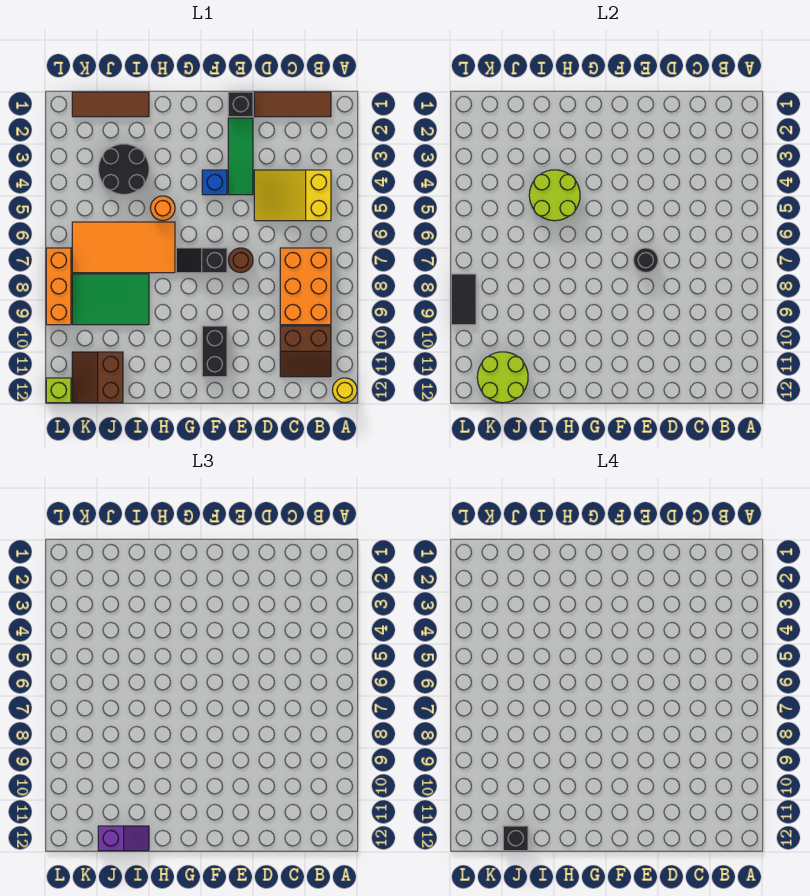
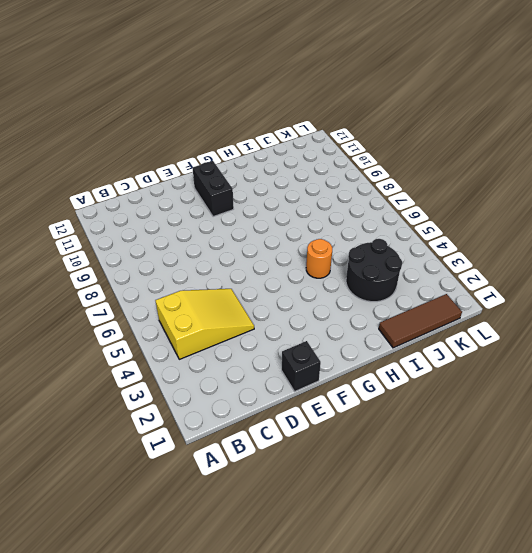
none -> yellow round brick A12 level 1
none -> brown tile B1:D1 level 1
none -> orange brick B7:C9 level 1

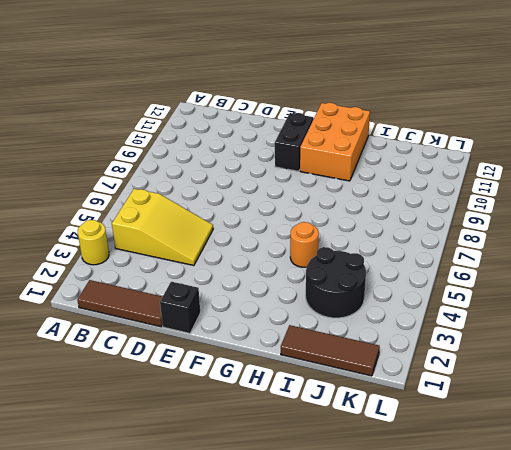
yellow round brick A3 level 1 -> yellow round brick A12 level 1
orange brick G10:H12 level 1 -> orange brick B7:C9 level 1
none -> brown slope B10:C11 level 1 top 10
none -> green tile E2:E4 level 1
none -> brown round brick E7 level 1

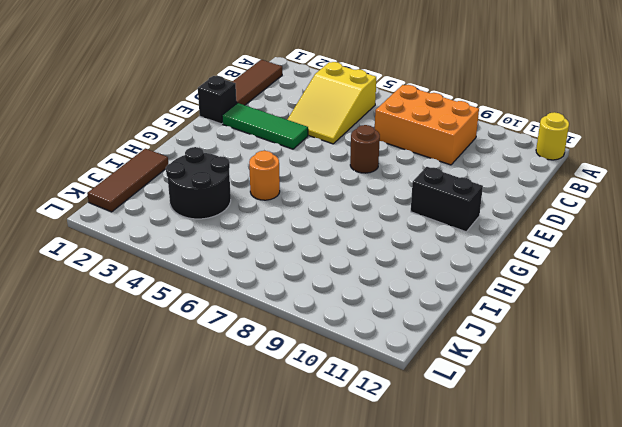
none -> brown slope B10:C11 level 1 top 10
none -> blue brick F4 level 1
none -> black slope F7:G7 level 1 top F

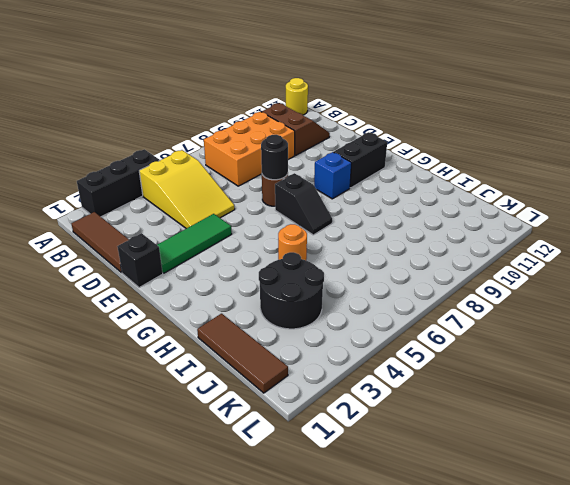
black brick A2:A4 level 1 -> none
blue brick F9 level 1 -> blue brick F4 level 1
none -> orange tile H6:K7 level 1
none -> green tile I8:K9 level 1
none -> brown slope J11:K12 level 1 top J

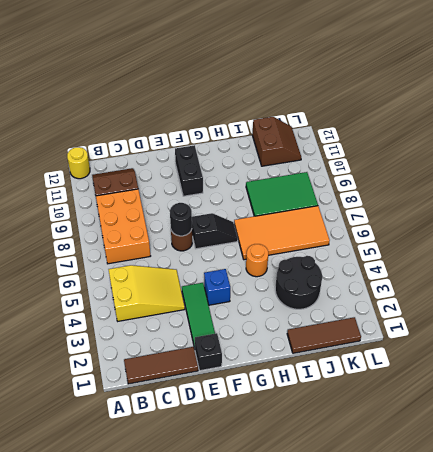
none -> orange brick L7:L9 level 1
none -> lime brick L12 level 1
none -> lime round brick H4:I5 level 2

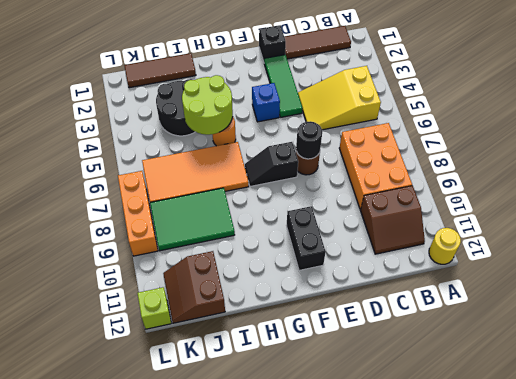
none -> lime round brick J11:K12 level 2
none -> black tile L8:L9 level 2
none -> purple slope I12:J12 level 3 top J

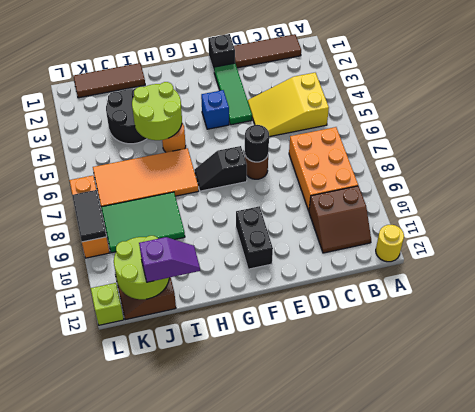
none -> black brick J12 level 4

